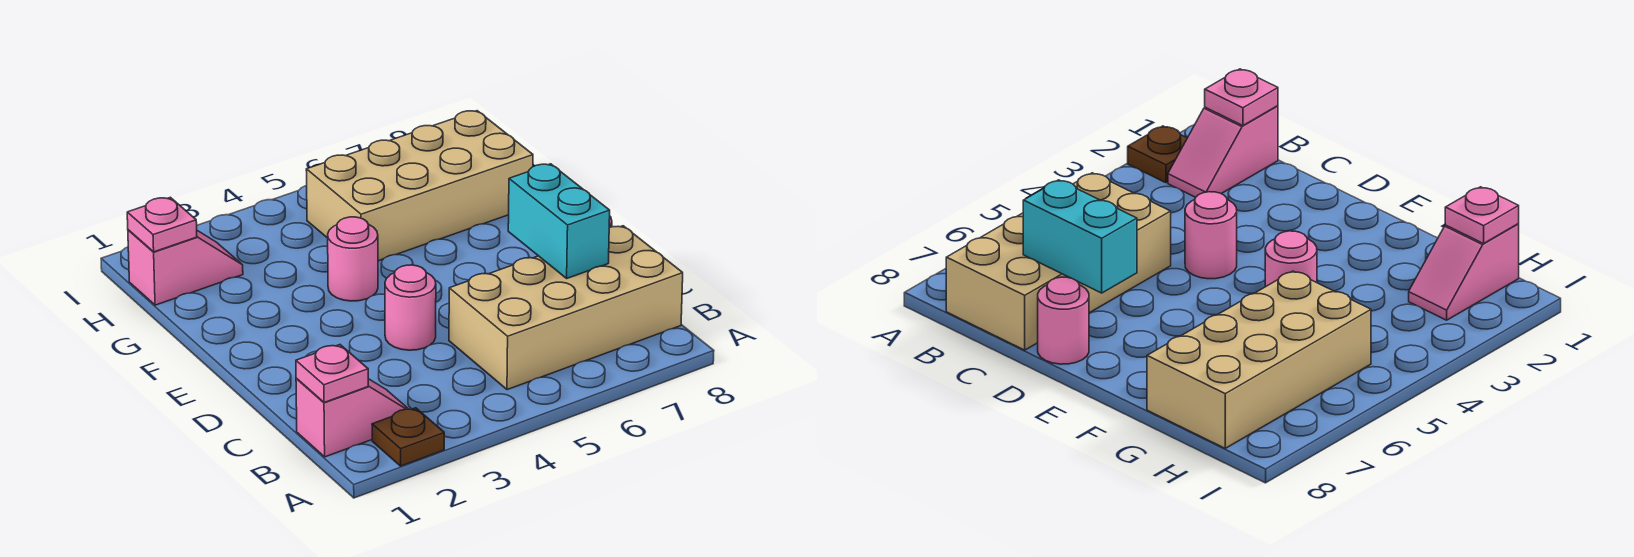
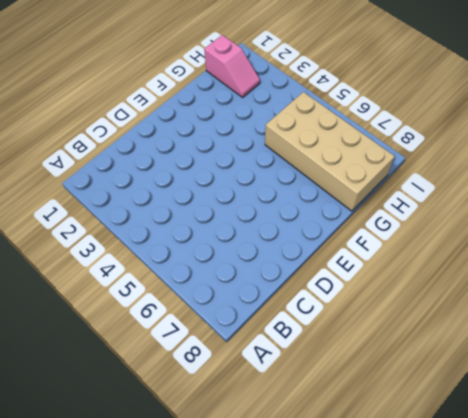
none -> brown plate A2 level 1
none -> pink slope B1:B2 level 1 top 1

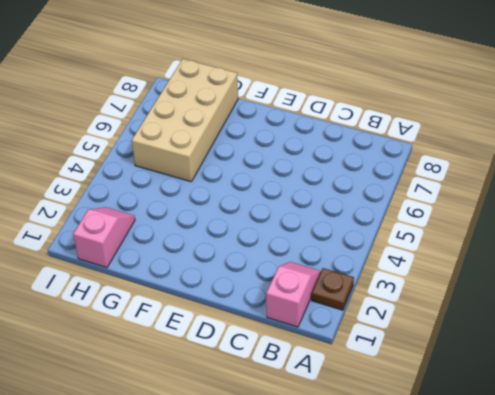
none -> tan brick B5:C8 level 1
none -> pink round brick D4 level 1

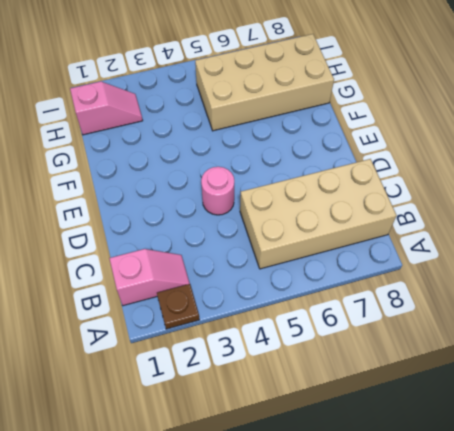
none -> pink round brick D8 level 1
none -> pink round brick F4 level 1

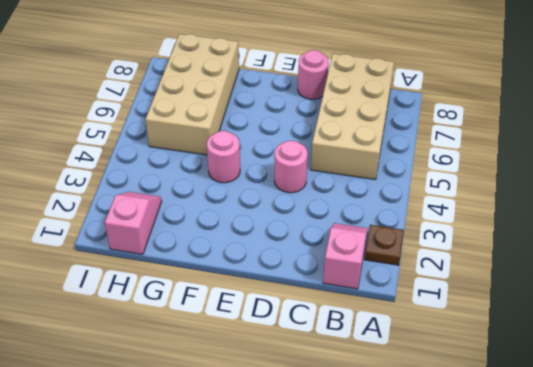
none -> pink plate B1 level 2
none -> cyan brick C7:D7 level 2

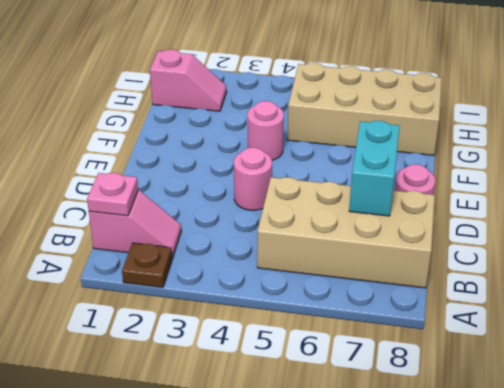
none -> pink plate H1 level 2

